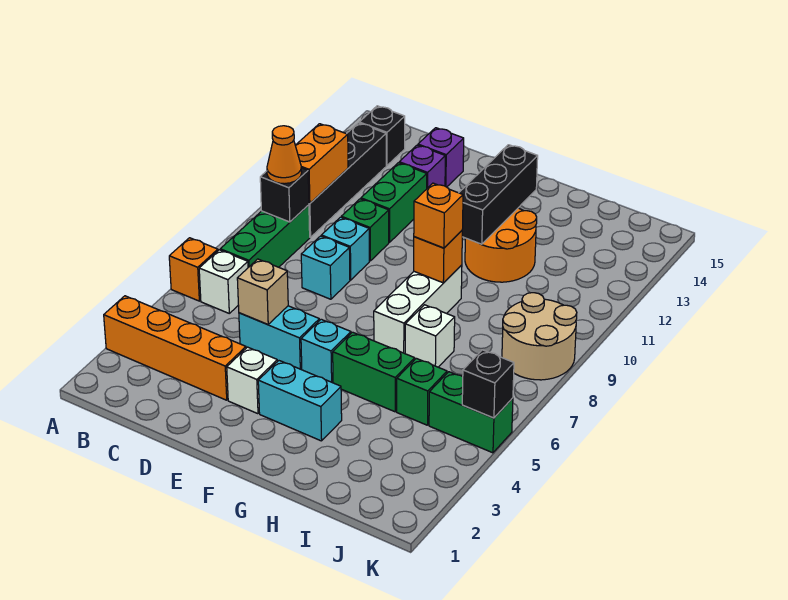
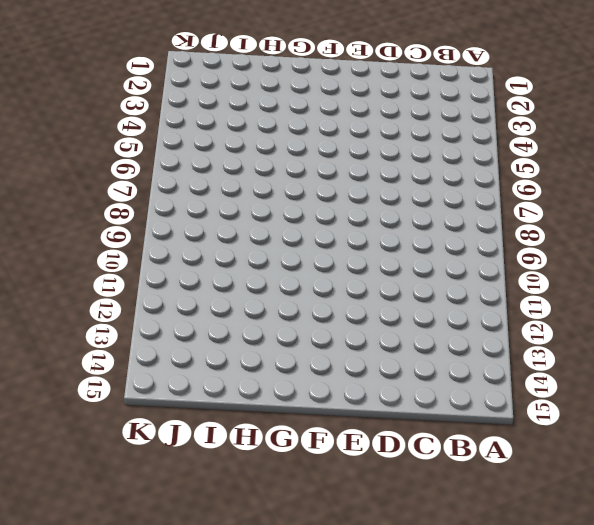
none -> orange brick A3:D3 level 1
none -> orange brick A6 level 1
none -> white brick B6 level 1
none -> green brick B7:B9 level 1

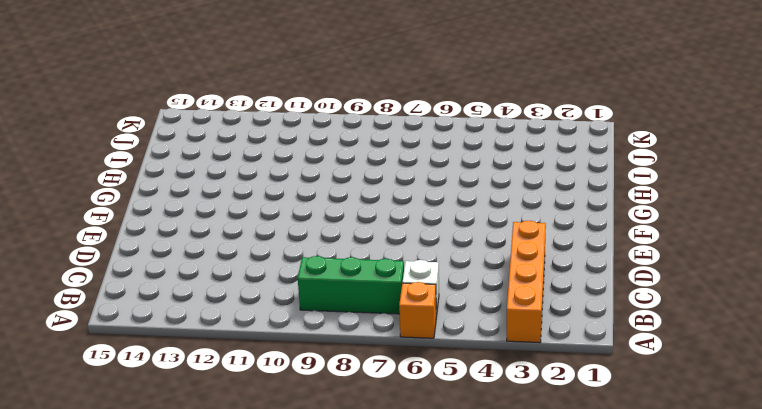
none -> black brick B10:B13 level 1
none -> black brick B14 level 1
none -> cyan brick D5:E5 level 1
none -> cyan brick D8 level 1

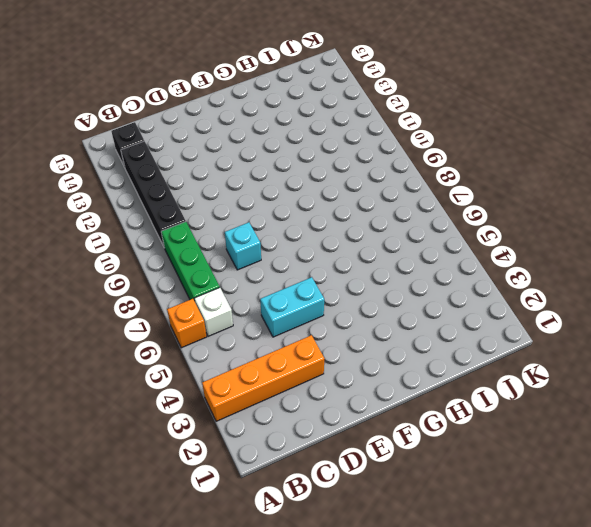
none -> cyan brick D9 level 1
none -> green brick D10 level 1
none -> green brick D11:D12 level 1
none -> purple brick D13 level 1

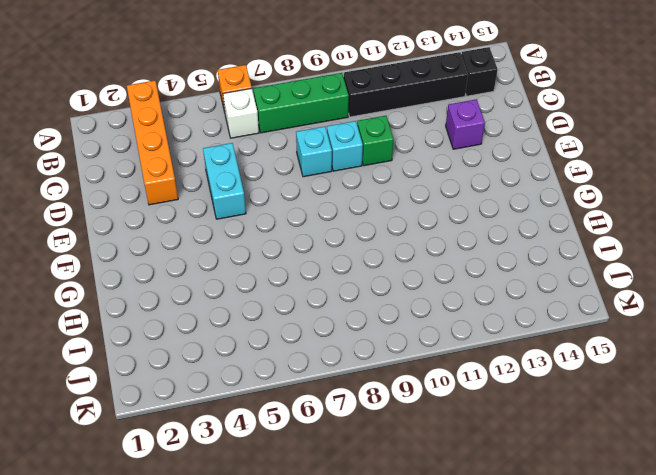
none -> green brick D11:D12 level 1
none -> purple brick D14 level 1
none -> white brick E3 level 1
none -> cyan brick F3:G3 level 1

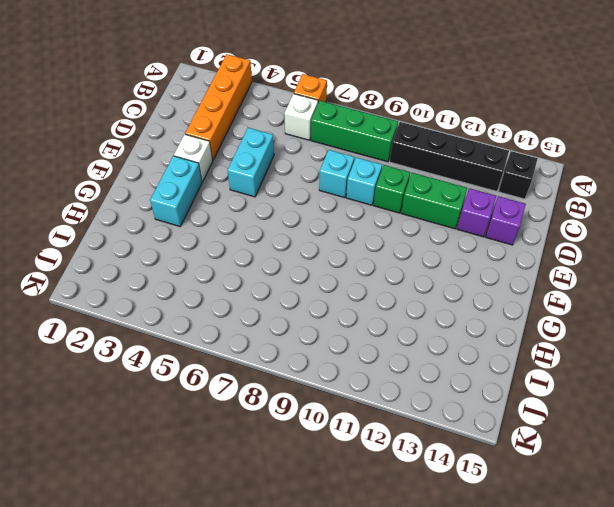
none -> cyan brick F5 level 1
none -> green brick G5:H5 level 1
none -> white brick G7:G9 level 1
none -> orange round brick G11:H12 level 1

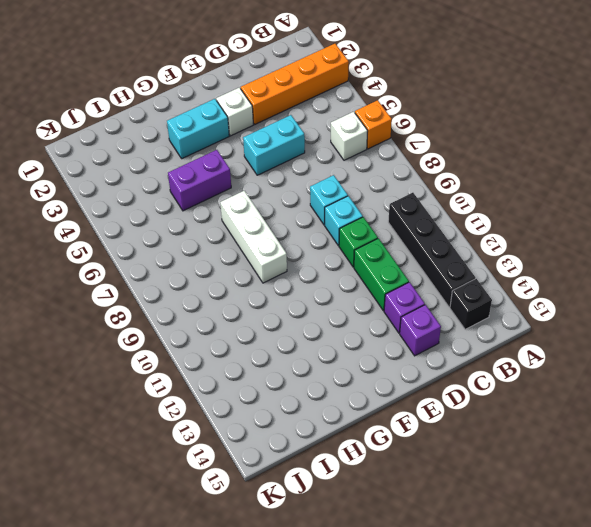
purple brick G5:H5 level 1 -> green brick G5:H5 level 1
none -> green brick B7:B9 level 1
none -> cyan brick F5 level 1
none -> orange round brick G11:H12 level 1
none -> white brick H7 level 1

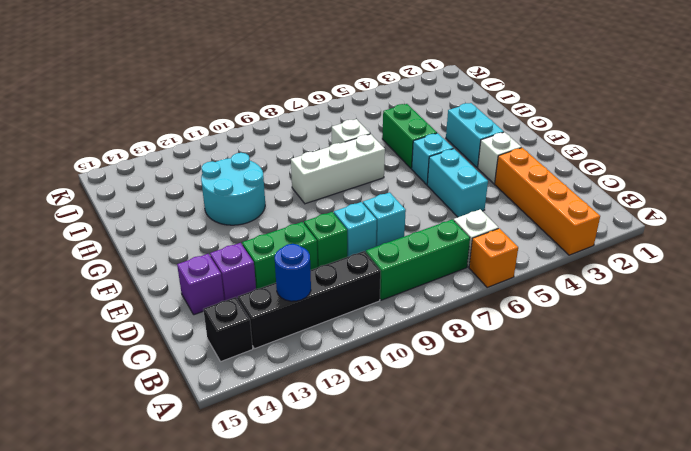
blue round brick B12 level 2 -> none
cyan round brick G11:H12 level 1 -> orange round brick G11:H12 level 1
none -> green brick I5 level 1
none -> green brick J5:K5 level 1
none -> tan round brick J8:K9 level 1
none -> black brick B9 level 2

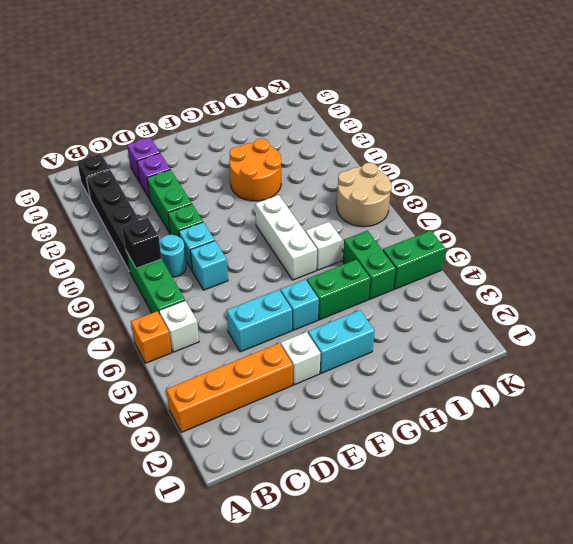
cyan round brick C9 level 1 -> none
green brick I5:I6 level 1 -> green brick I5 level 1
none -> orange brick B10:B11 level 2
none -> tan brick D5 level 2
none -> orange brick G9 level 2
none -> black brick G11:G13 level 2

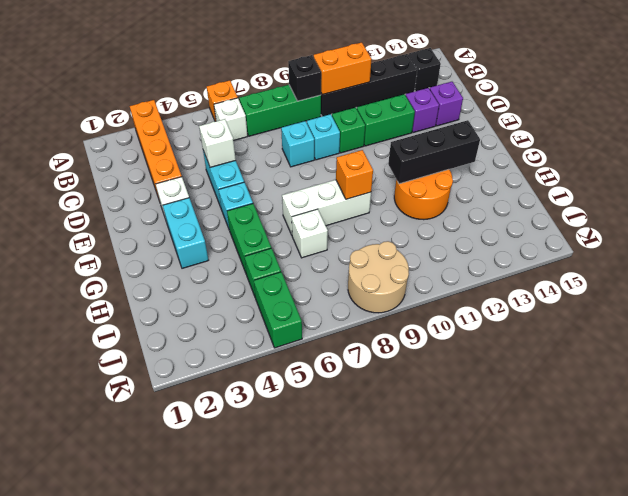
white brick D5 level 2 -> tan brick D5 level 2
none -> black brick K5 level 2
none -> orange cone B9 level 3
none -> orange brick G9 level 3

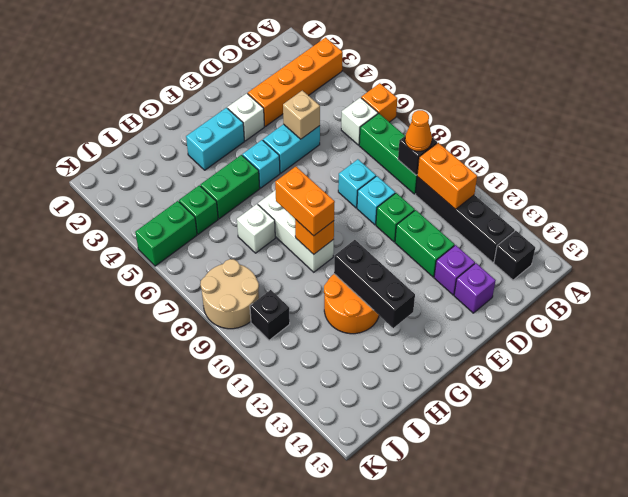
orange brick G8:G9 level 3 -> orange brick G9 level 3
black brick J10 level 1 -> black brick K5 level 2

